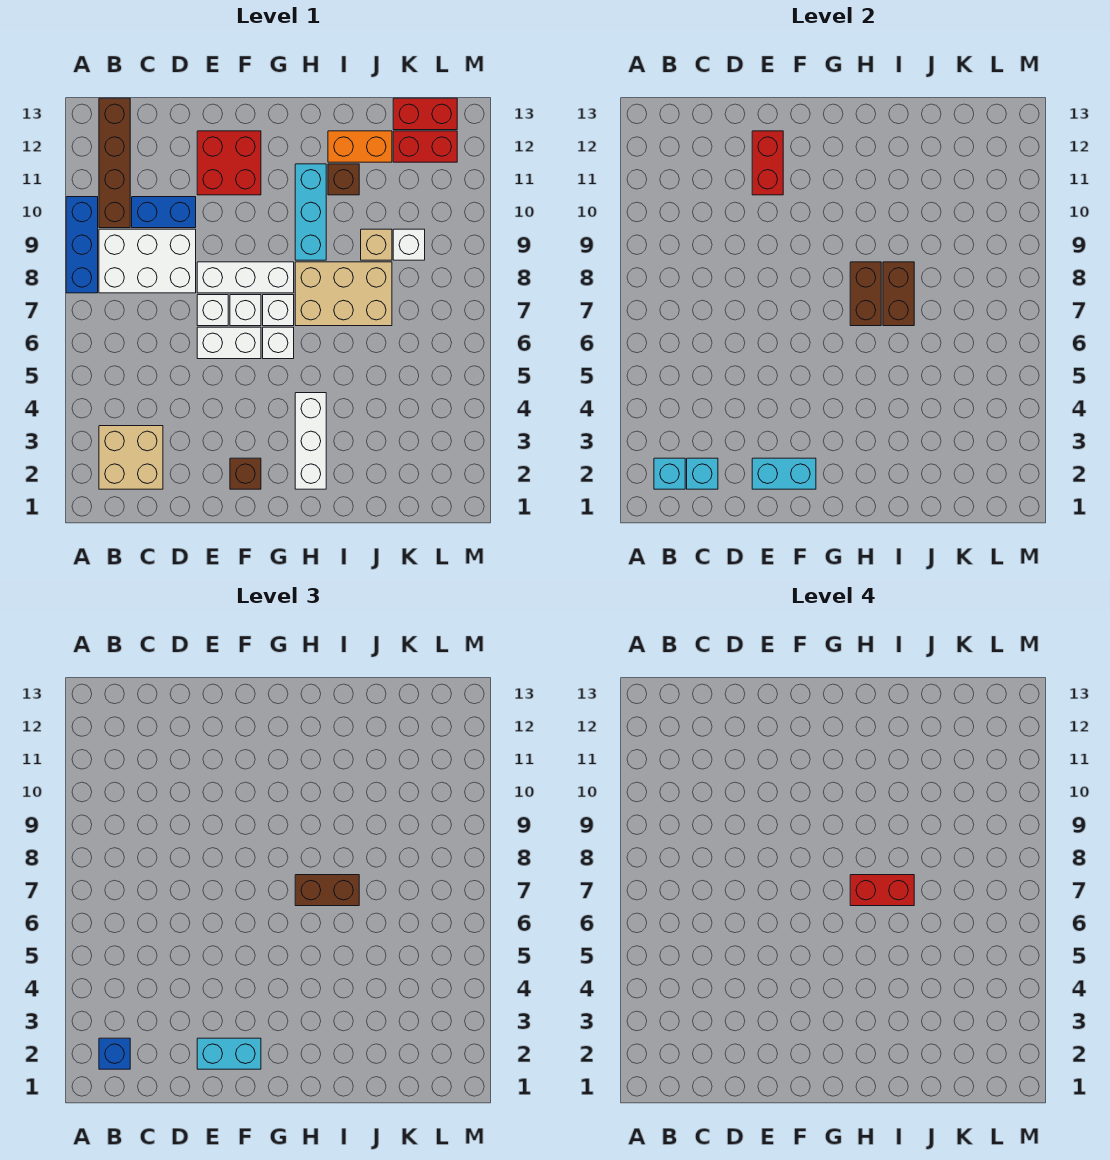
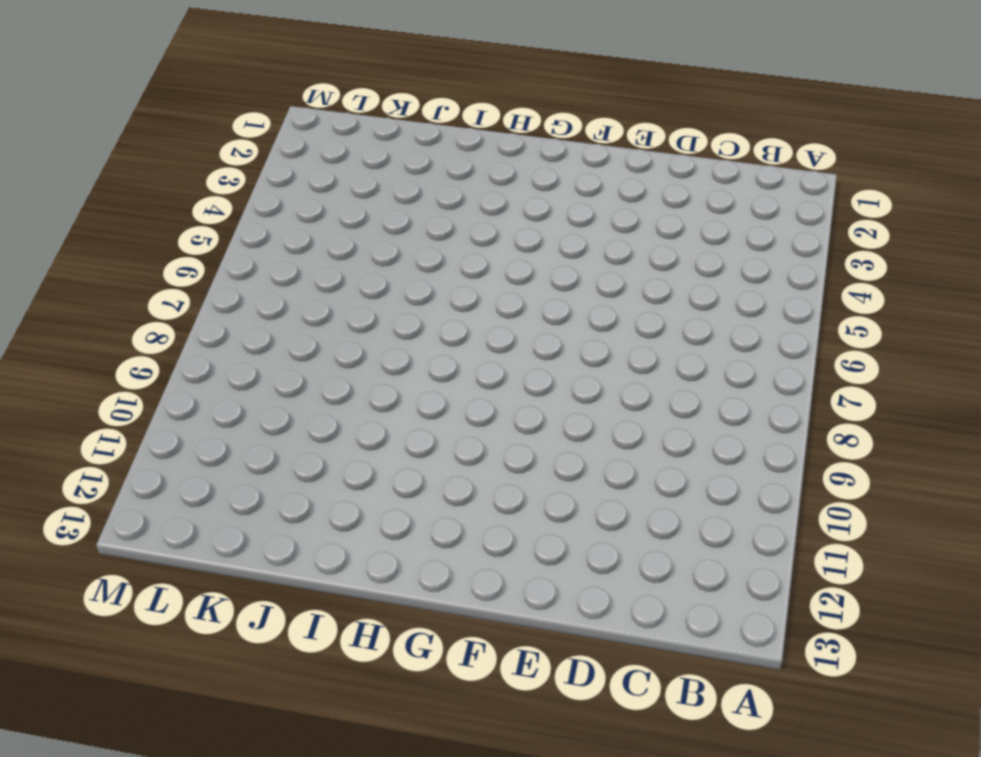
none -> blue brick A8:A10 level 1
none -> tan brick B2:C3 level 1
none -> white brick B8:D9 level 1
none -> brown brick B10:B13 level 1

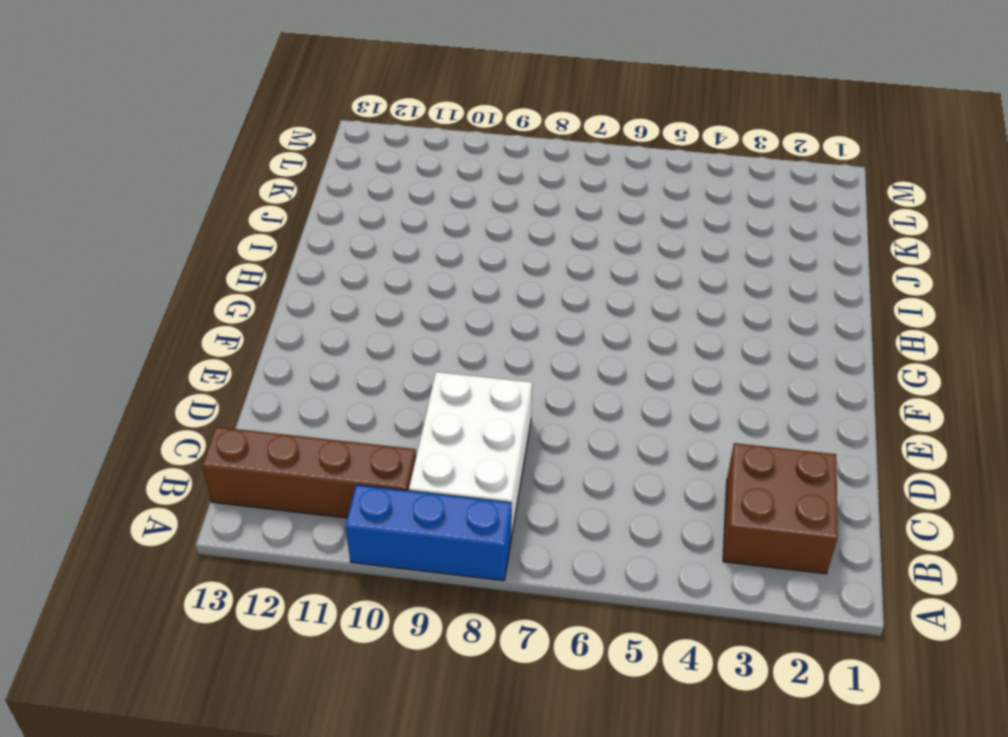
brown brick B2:C3 level 1 -> tan brick B2:C3 level 1
none -> blue brick C10:D10 level 1
none -> white brick E6:F6 level 1
none -> white brick E7 level 1
none -> white brick E8:G8 level 1

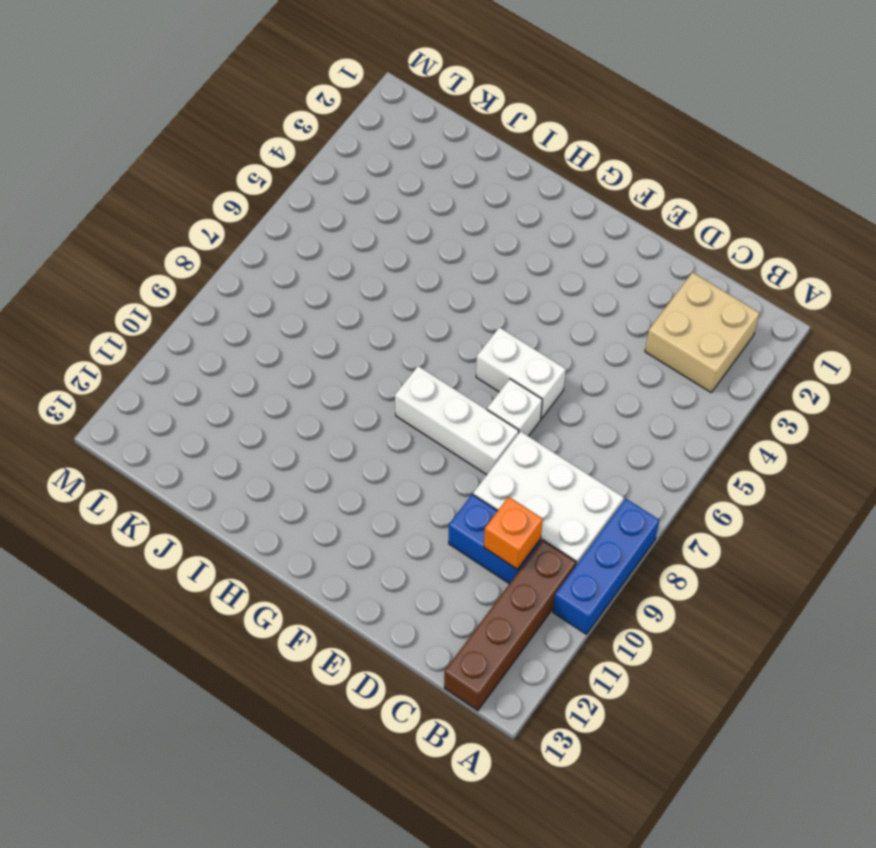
orange brick C10 level 2 -> none
none -> red brick E11:F12 level 1
none -> brown brick F2 level 1
none -> white brick F7 level 1
none -> white brick G6 level 1

